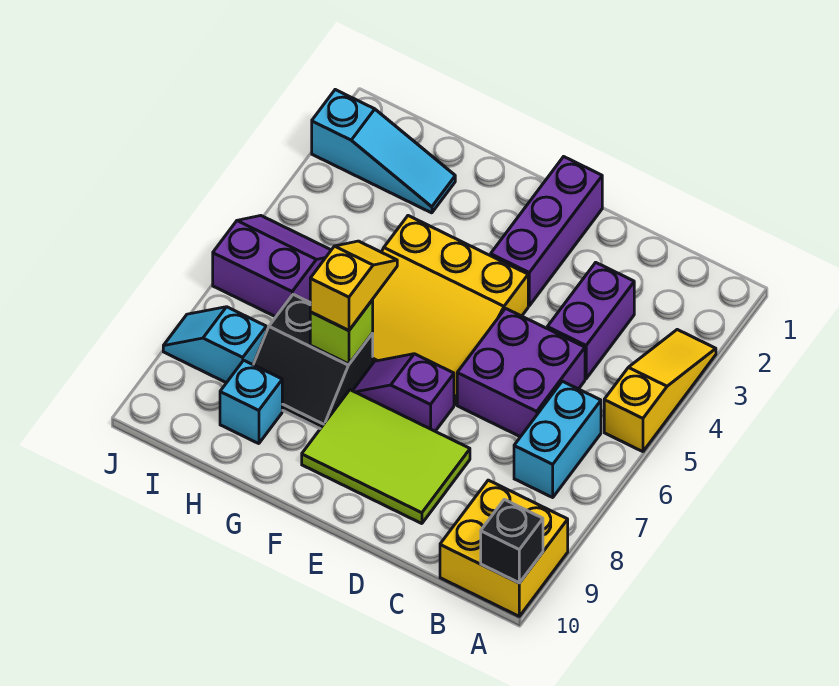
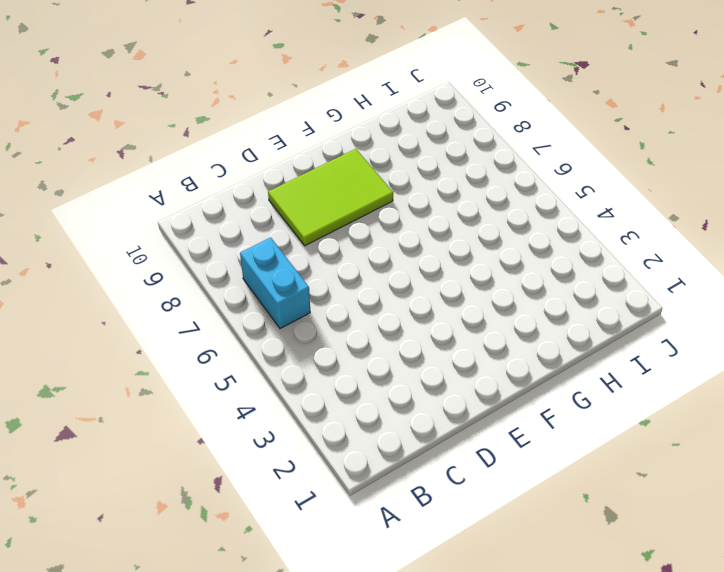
none -> yellow slope A3:A5 level 1 top 5
none -> yellow brick A9:B10 level 1
none -> purple brick C3:C4 level 1

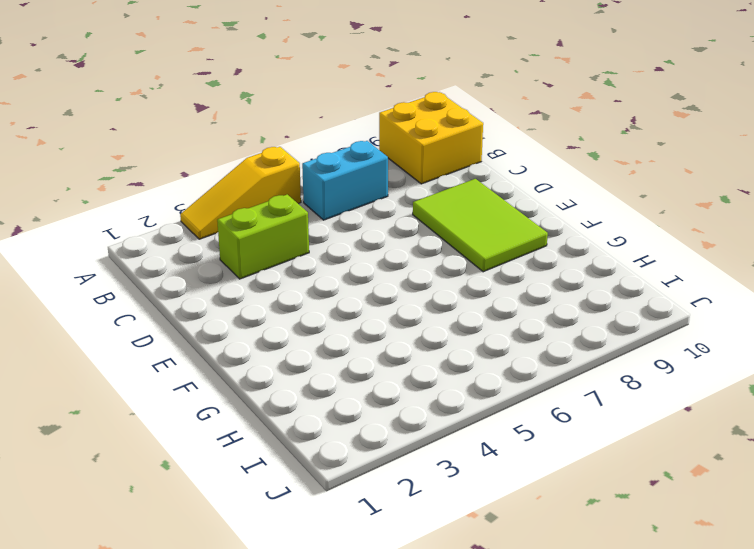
lime brick C3:C4 level 1 -> purple brick C3:C4 level 1
none -> purple brick C5:D6 level 1
none -> purple brick E1:E3 level 1
none -> yellow slope E4:G6 level 1 top 4

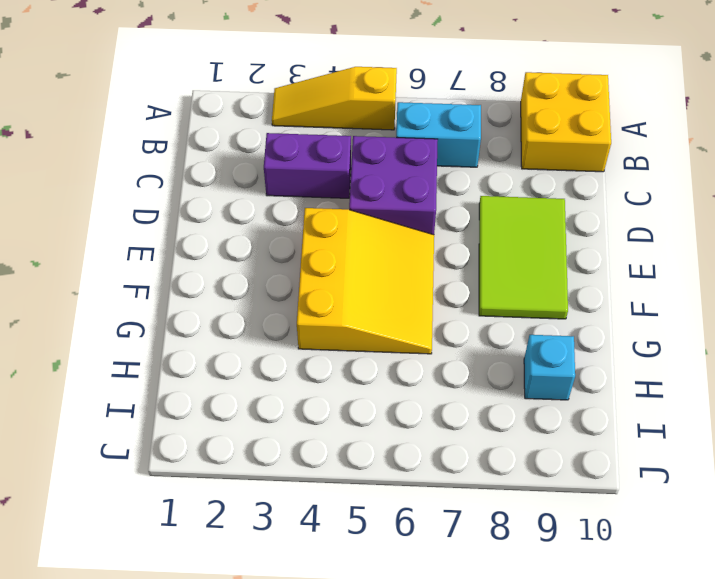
none -> purple brick E1:E3 level 1
none -> purple slope E7:F7 level 1 top E
none -> black slope G7:H8 level 1 top 7

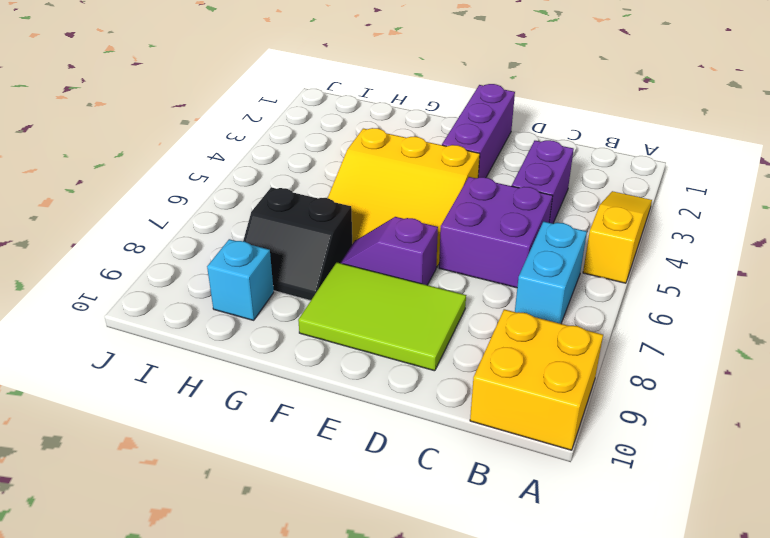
none -> cyan slope H2:J2 level 1 top J
none -> purple slope I5:J6 level 1 top 6
none -> cyan slope I8:J8 level 1 top I

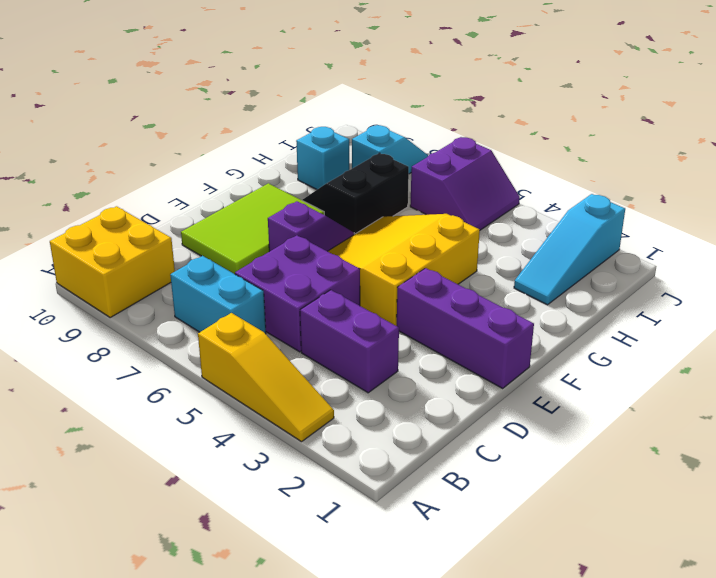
none -> black brick A10 level 2
none -> lime brick G7 level 2
none -> yellow slope G6:G7 level 3 top 7

